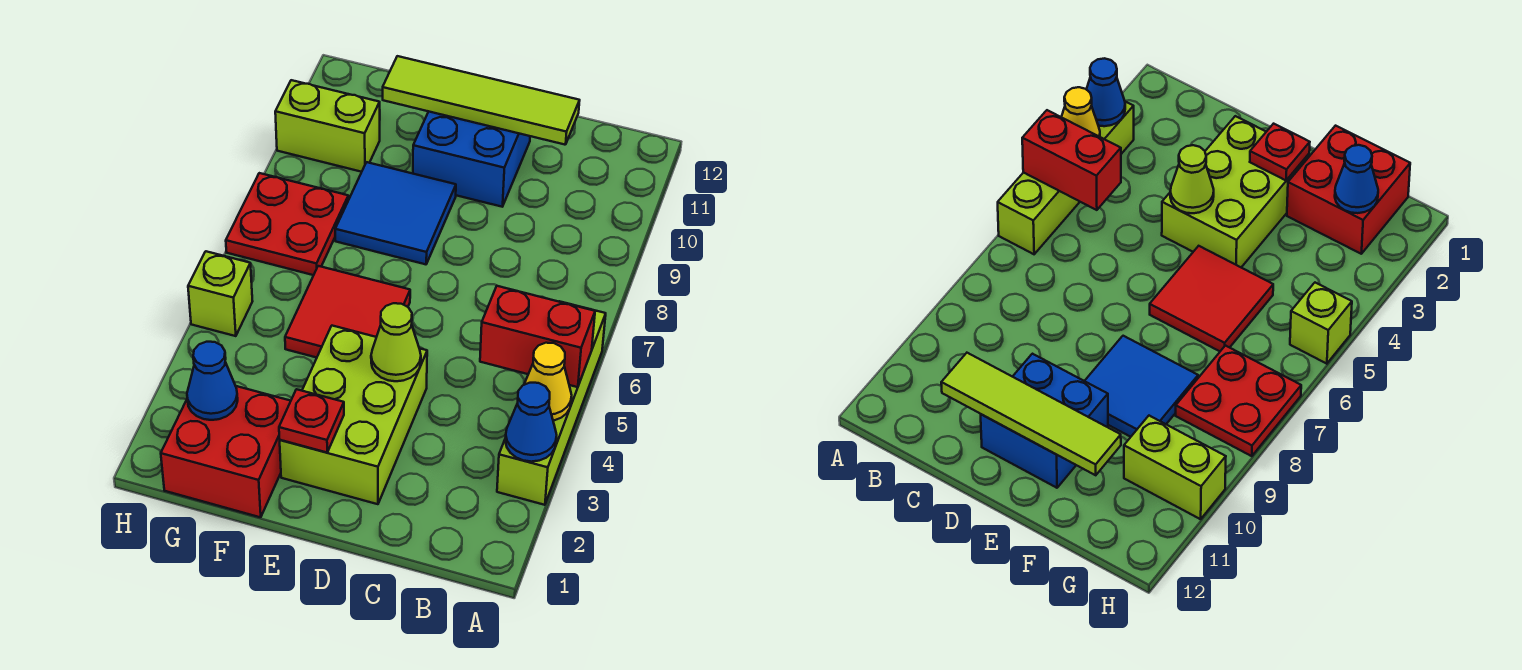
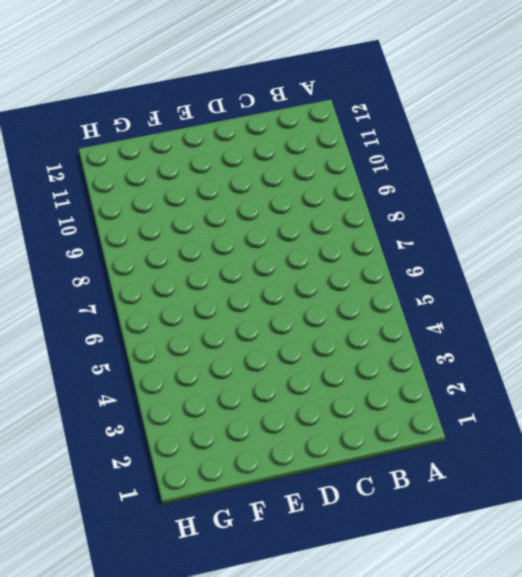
none -> lime brick A3:A6 level 1
none -> lime brick D2:E4 level 1
none -> blue brick D10:E11 level 1

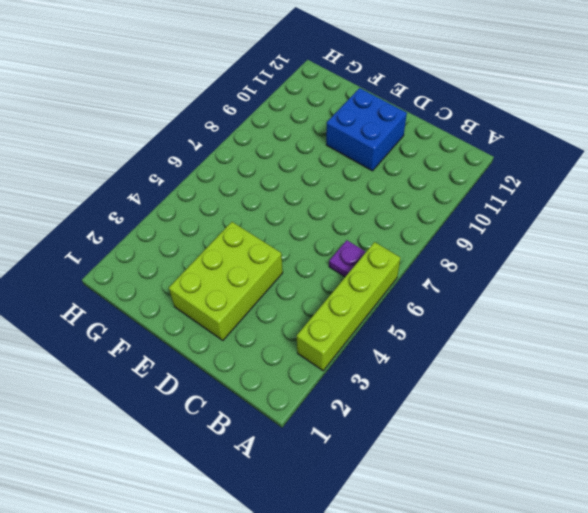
purple plate B6 level 1 -> none
none -> red tile E5:F6 level 1
none -> blue tile E8:F9 level 1
none -> red brick F1:G2 level 1

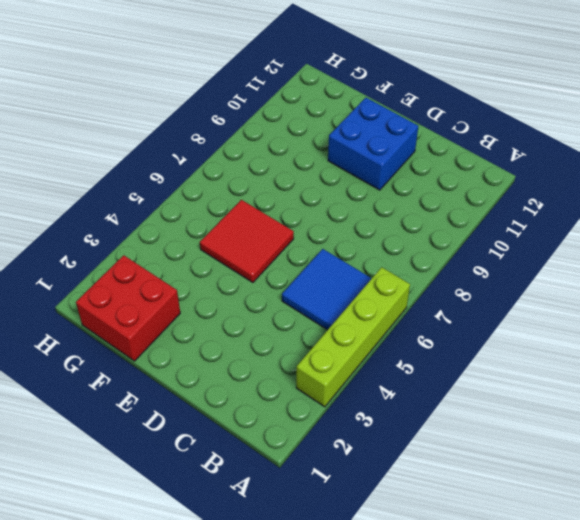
blue tile B5:C6 level 1 -> blue tile E8:F9 level 1
none -> lime brick D2:E4 level 1
none -> red plate G7:H8 level 1
none -> lime brick G10:H10 level 1

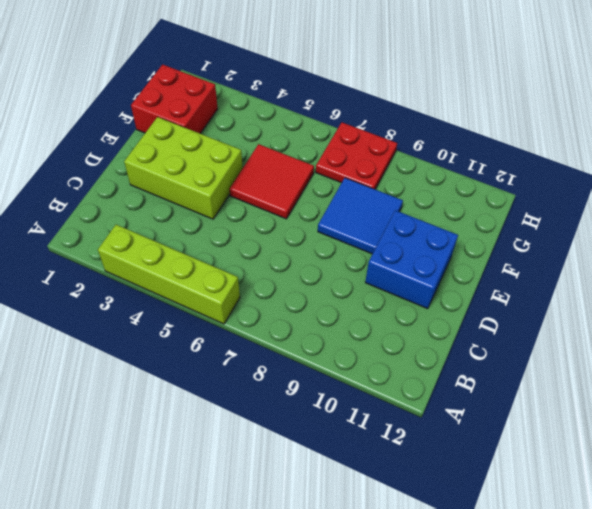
none -> lime brick G10:H10 level 1
none -> lime brick H5 level 1
none -> blue cone A3 level 2

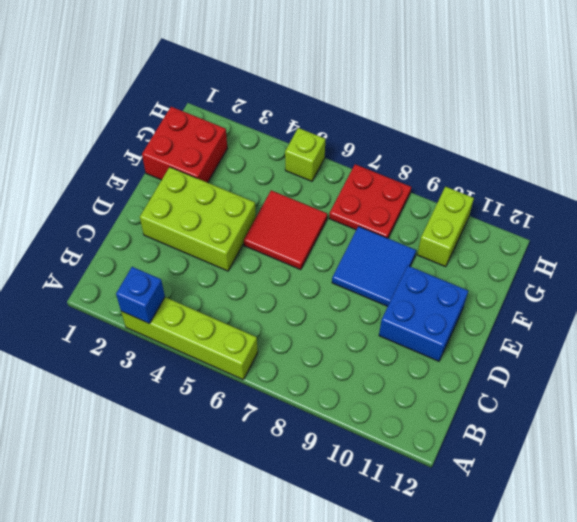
blue brick A3 level 2 -> blue cone A3 level 2
none -> yellow cone A4 level 2
none -> red brick A5:B5 level 2
none -> lime tile C11:F11 level 2

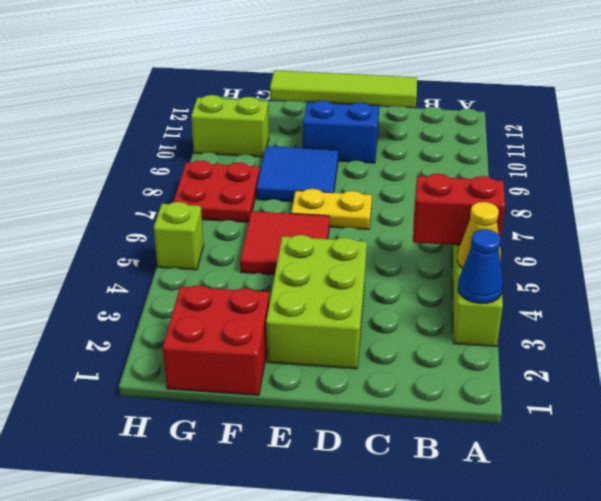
yellow plate D7:E7 level 1 -> none
none -> lime cone D4 level 2
none -> red plate E2 level 2
none -> blue cone G2 level 2

